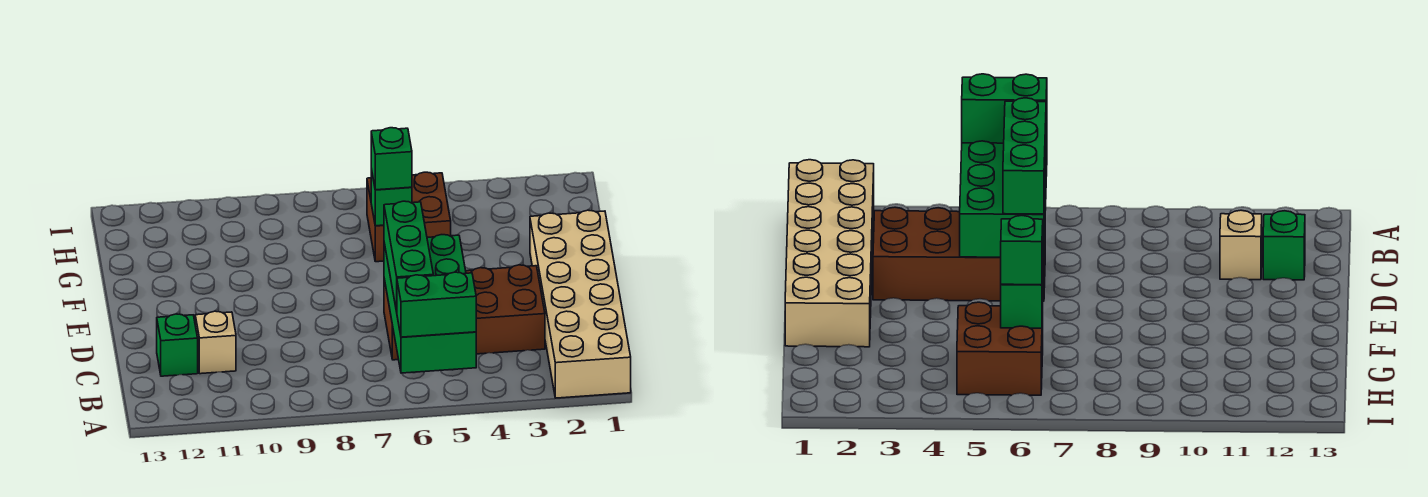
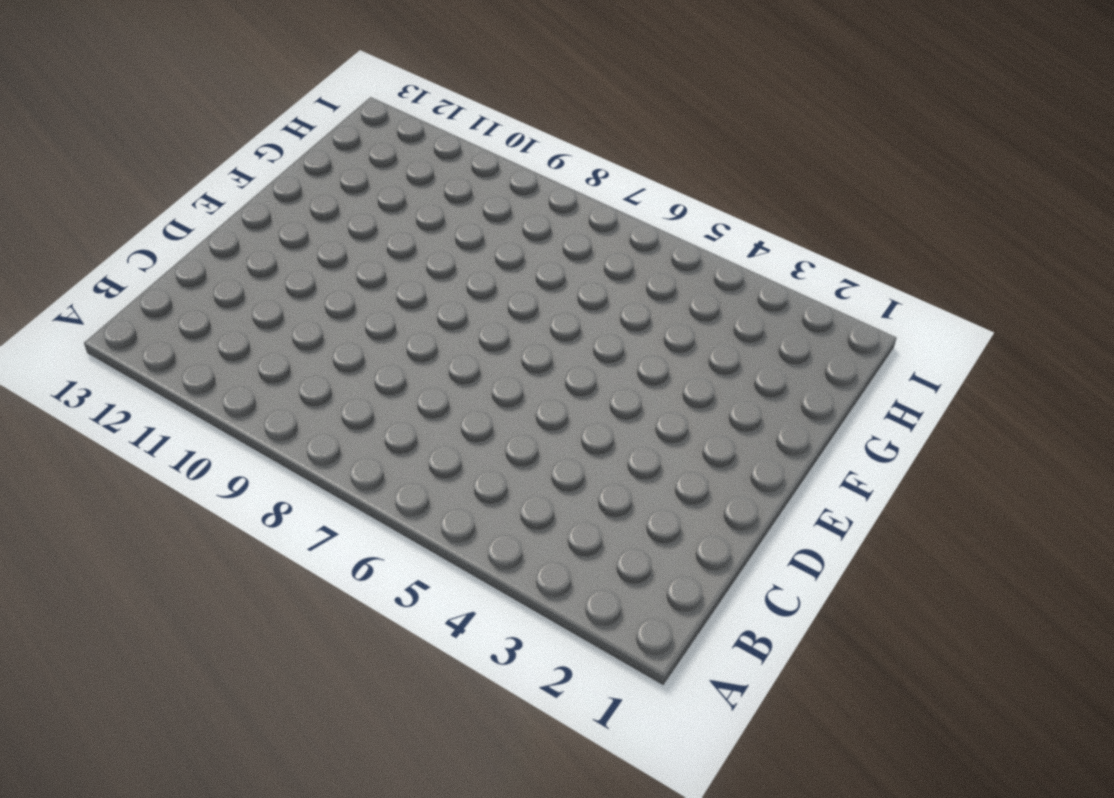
none -> tan brick A1:F2 level 1
none -> brown brick C3:D6 level 1

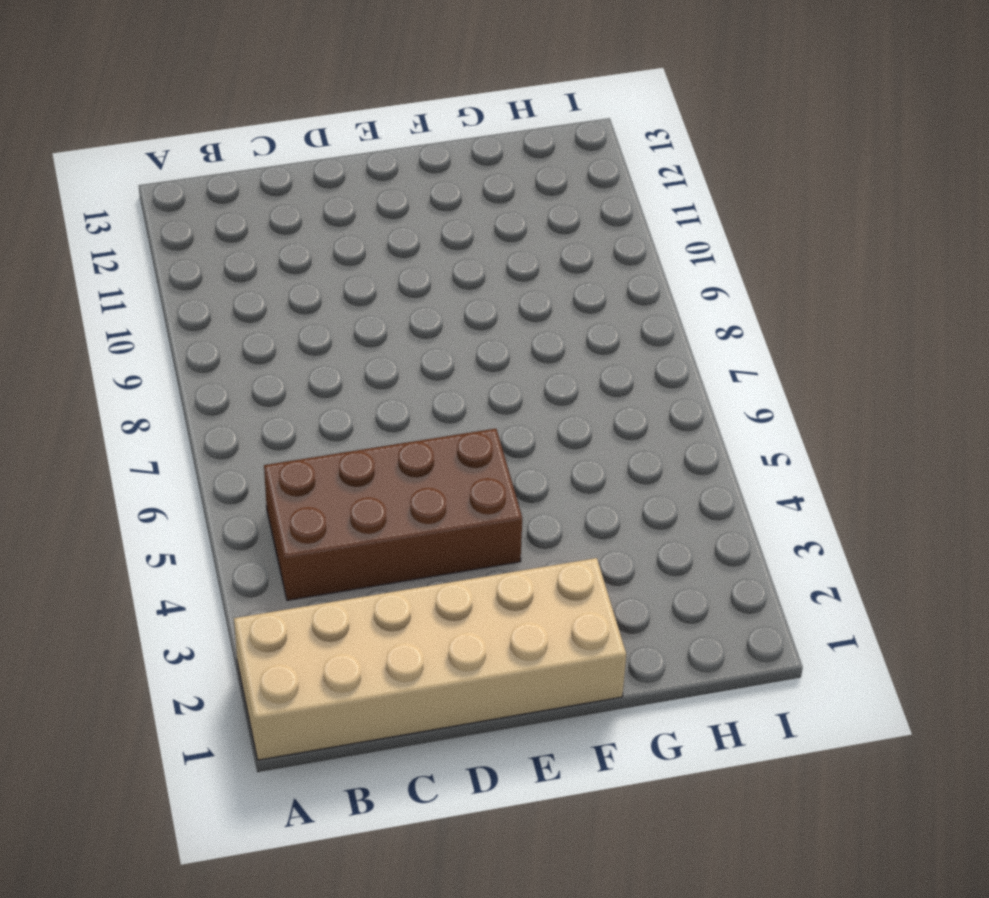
brown brick B4:E5 level 1 -> brown brick C3:D6 level 1
none -> tan brick C11 level 1
none -> green brick C12 level 1

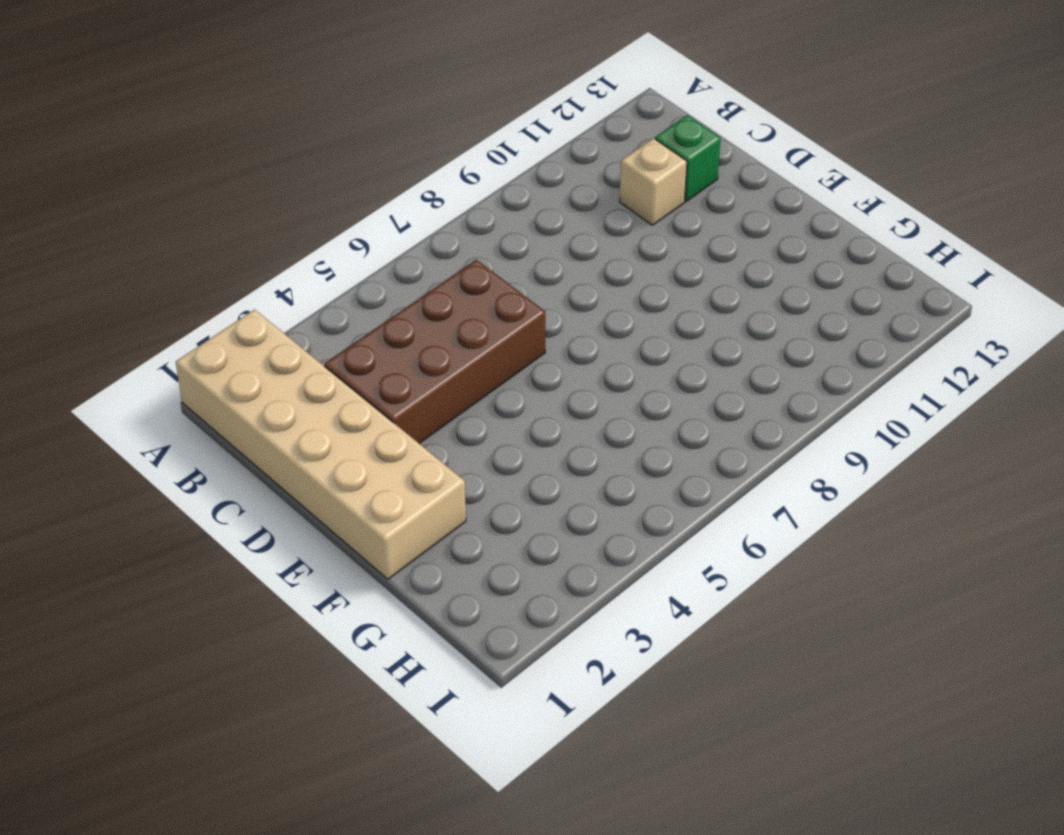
none -> brown brick G5:H6 level 1
none -> green brick A5:D6 level 2

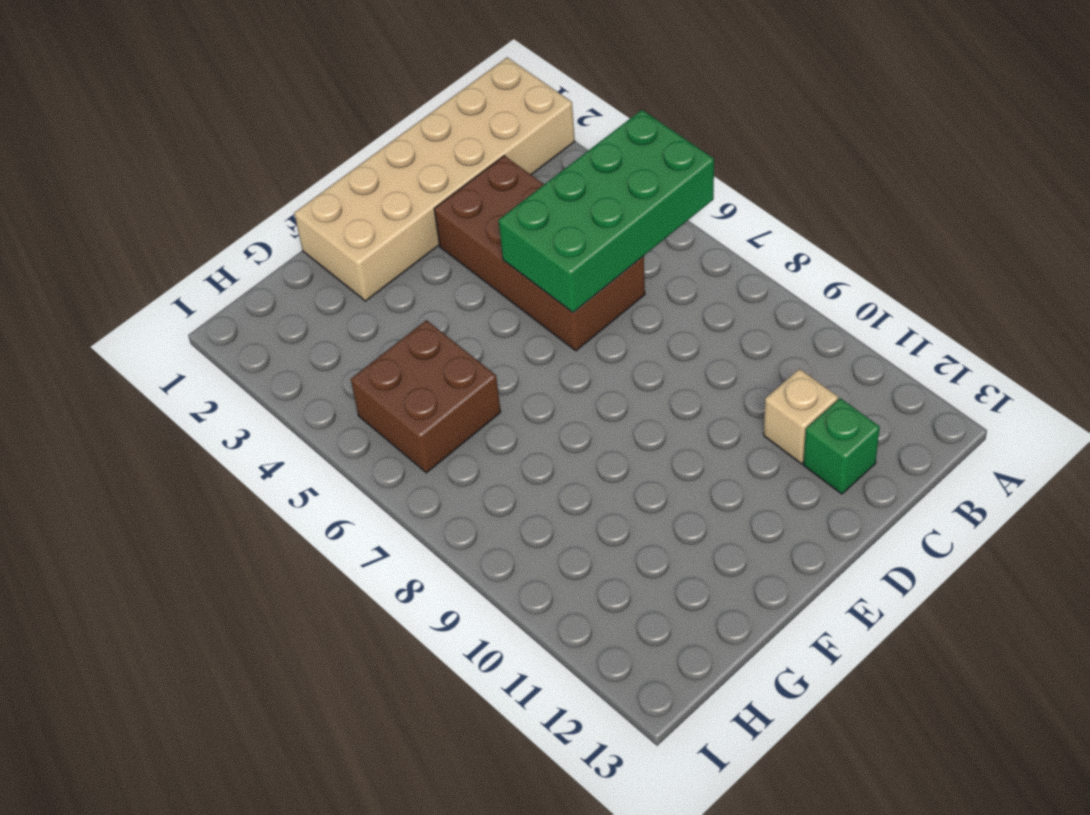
none -> green brick G6 level 2
none -> green brick A5:A6 level 3

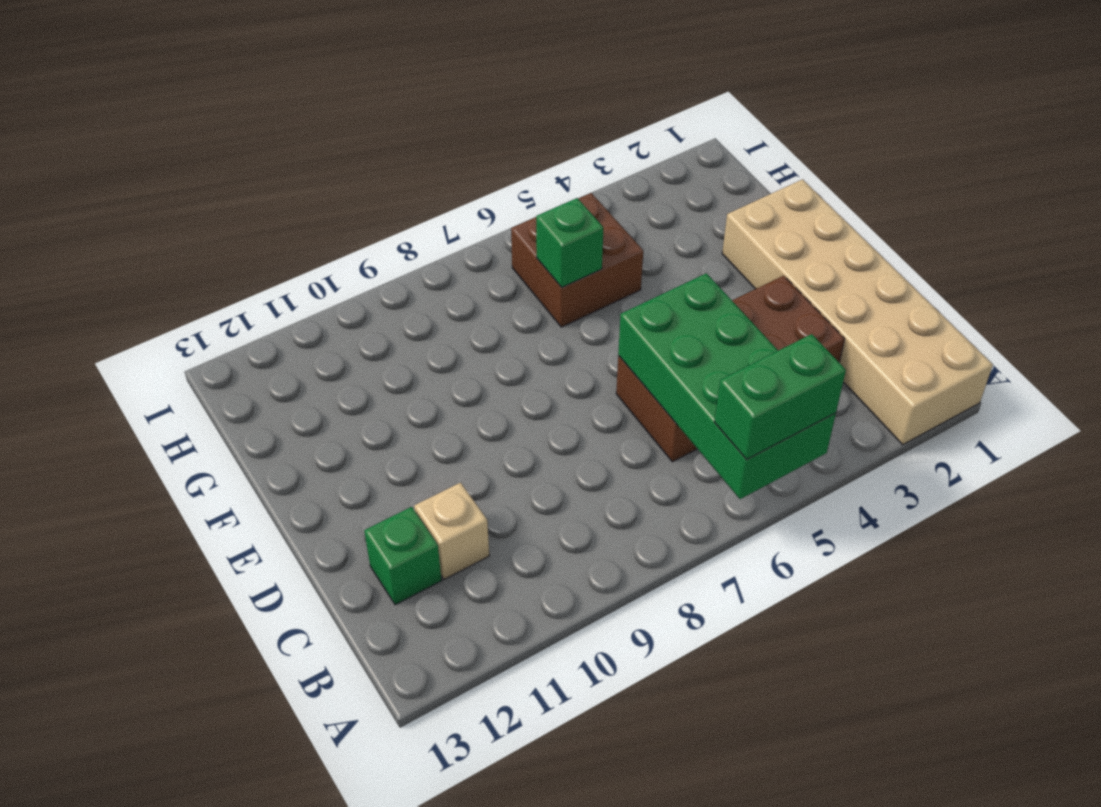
none -> green brick B6:D6 level 3
none -> green brick G6 level 3

